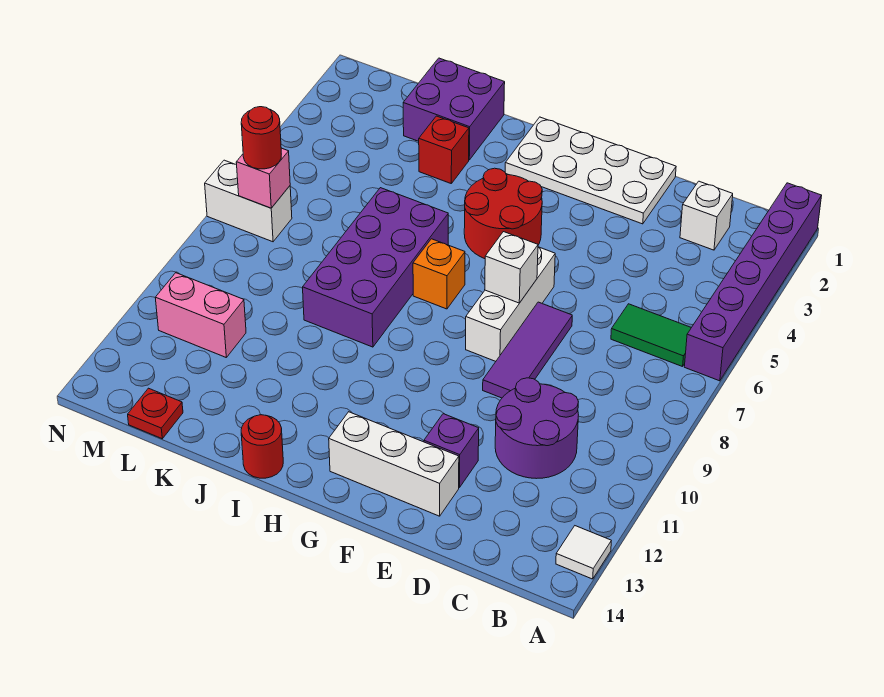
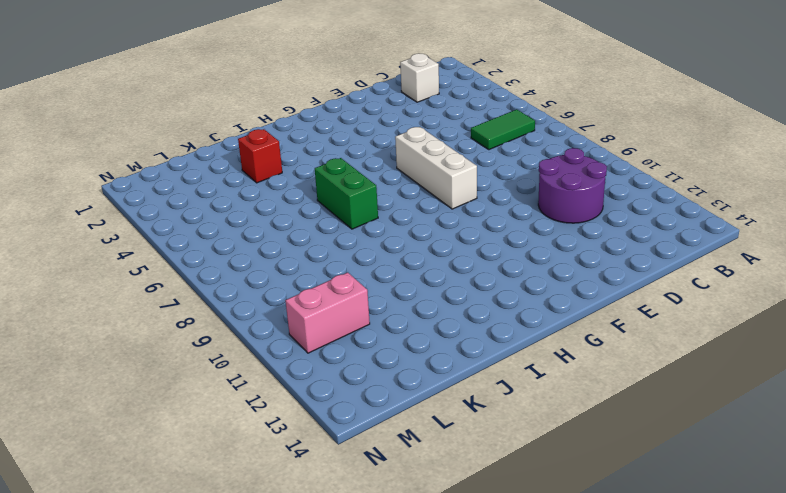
green brick I6:I7 level 1 -> purple brick I6:J9 level 1
none -> purple brick A1:A6 level 1
none -> white tile A13 level 1
none -> white plate E1:H2 level 1

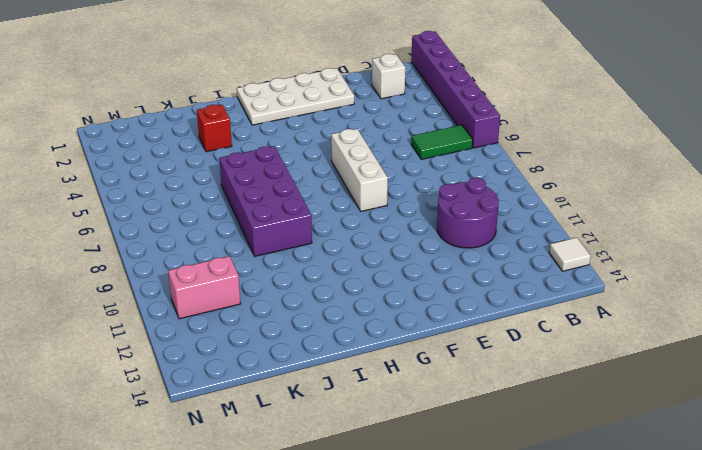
none -> purple tile E7:E9 level 1
none -> purple brick E12 level 1
none -> white brick E13:G13 level 1

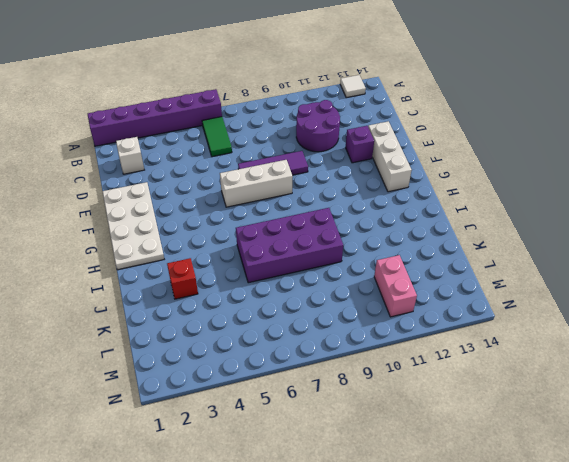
none -> red round brick G4:H5 level 1
none -> orange brick H7 level 1
none -> red round brick I14 level 1

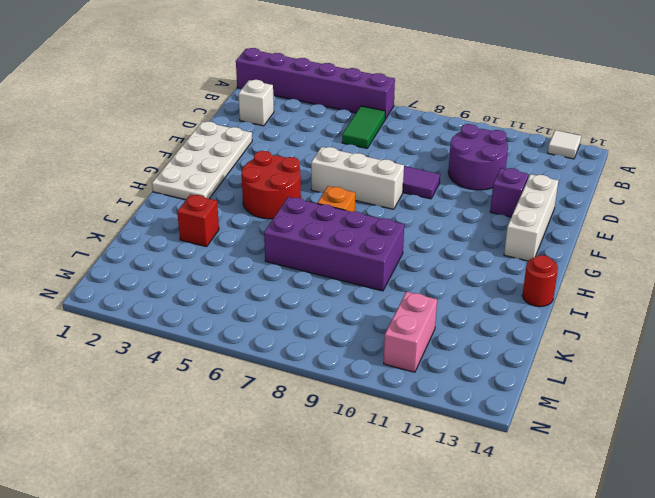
none -> purple brick J1:K2 level 1
none -> red plate L14 level 1
none -> white brick M7:N7 level 1

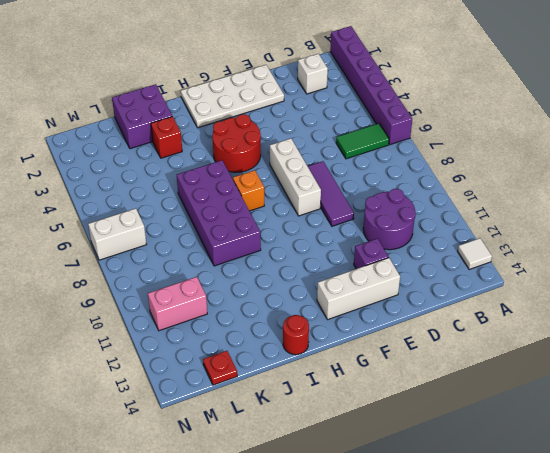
none -> white brick F7 level 2
none -> pink brick M7 level 2
none -> red round brick M7 level 3

